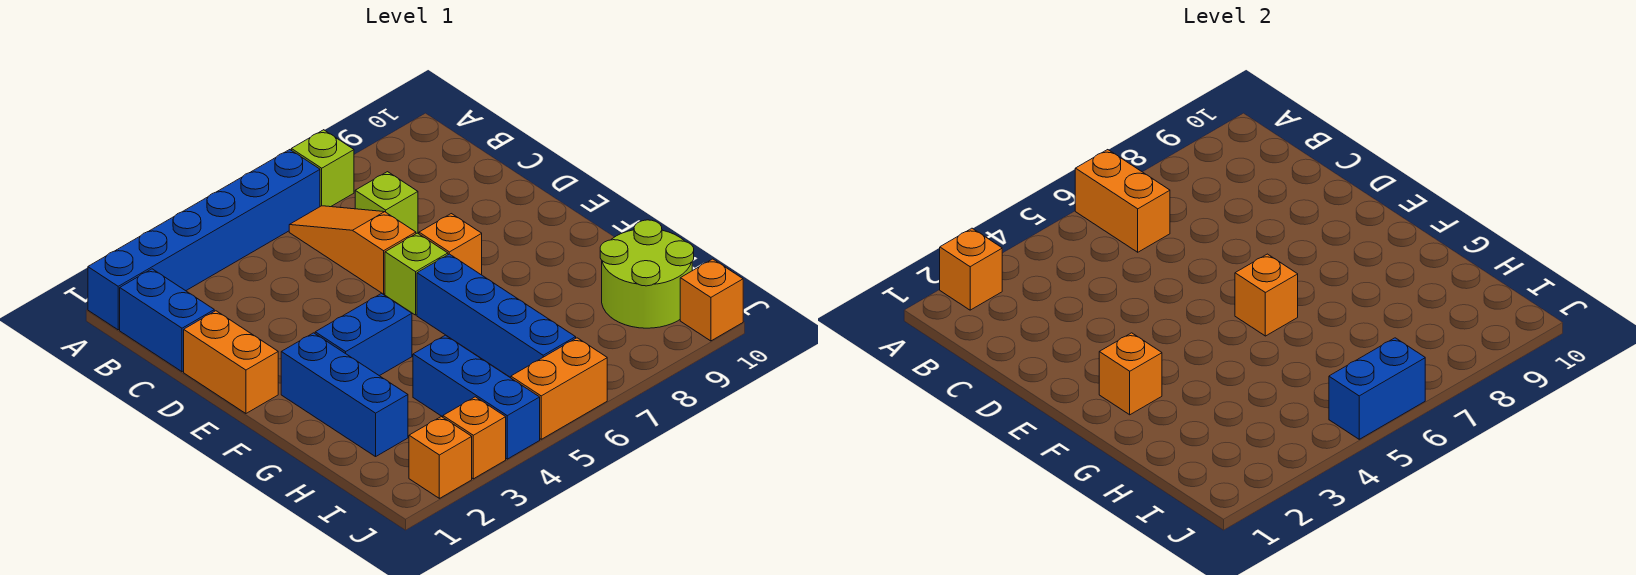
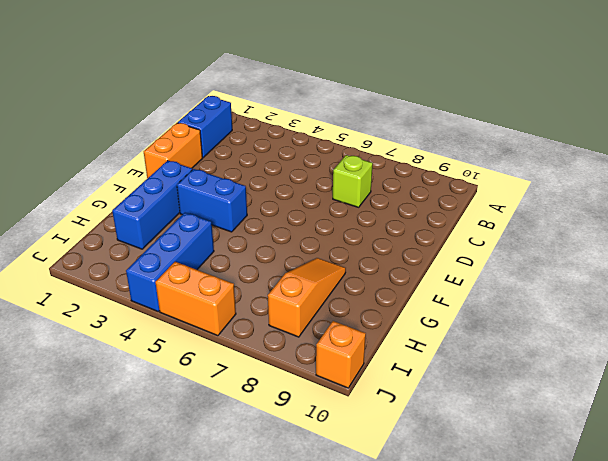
orange slope G8:I8 level 1 top I -> orange slope B6:D6 level 1 top D
none -> blue brick A1:A6 level 1
none -> lime brick A7 level 1
none -> lime brick E6 level 1

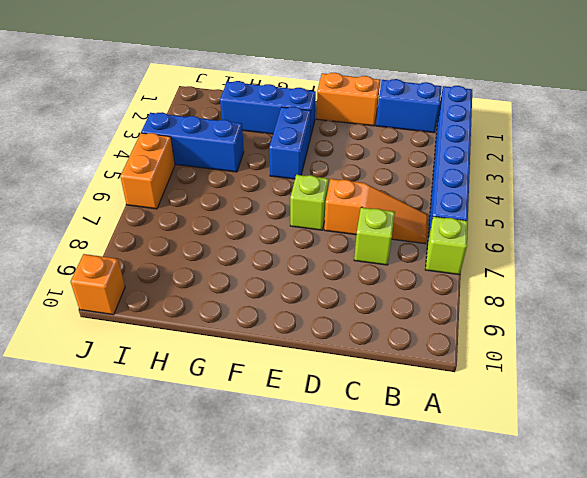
none -> orange brick E7 level 1
none -> blue brick F6:I6 level 1
none -> lime round brick H9:I10 level 1

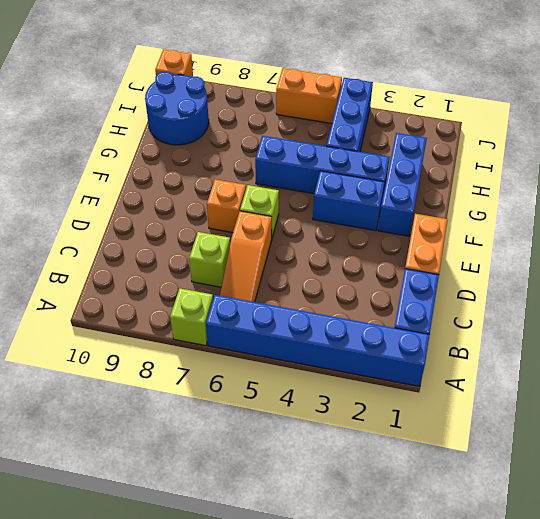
blue brick G3:G6 level 1 -> blue brick F6:I6 level 1
blue round brick H9:I10 level 1 -> lime round brick H9:I10 level 1
none -> orange brick J2 level 1
none -> orange brick J3 level 1
none -> orange brick A2 level 2

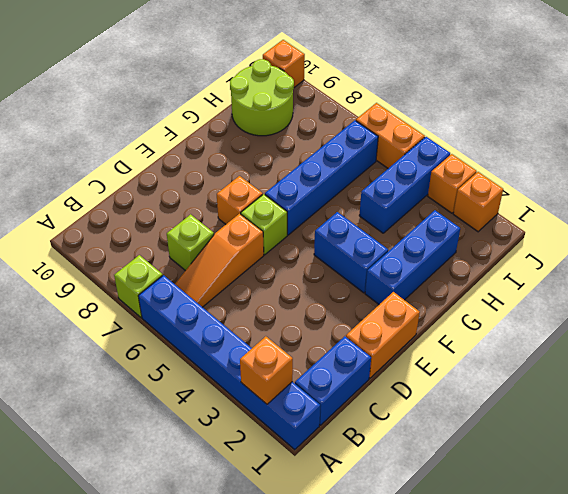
none -> orange brick A6:B6 level 2
none -> orange brick F2 level 2
none -> orange brick F6 level 2

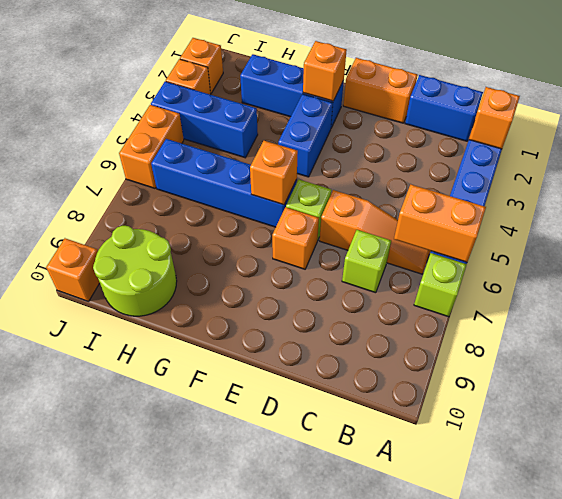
none -> blue brick J5:J6 level 2

